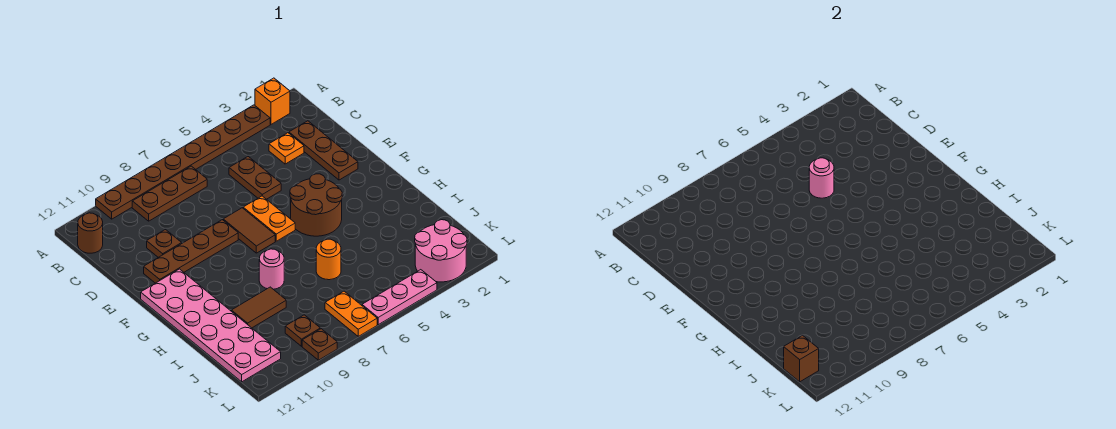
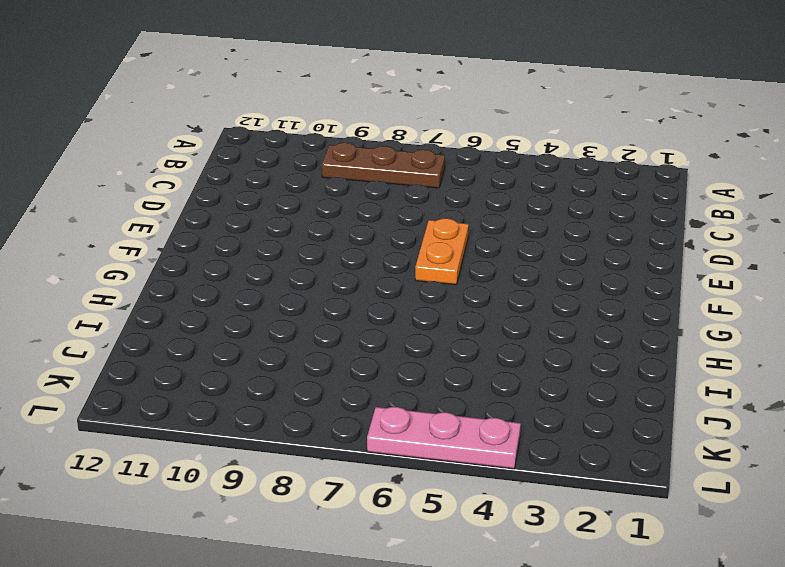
none -> orange brick A2 level 1
none -> brown plate A3:A10 level 1
none -> brown round brick B12 level 1

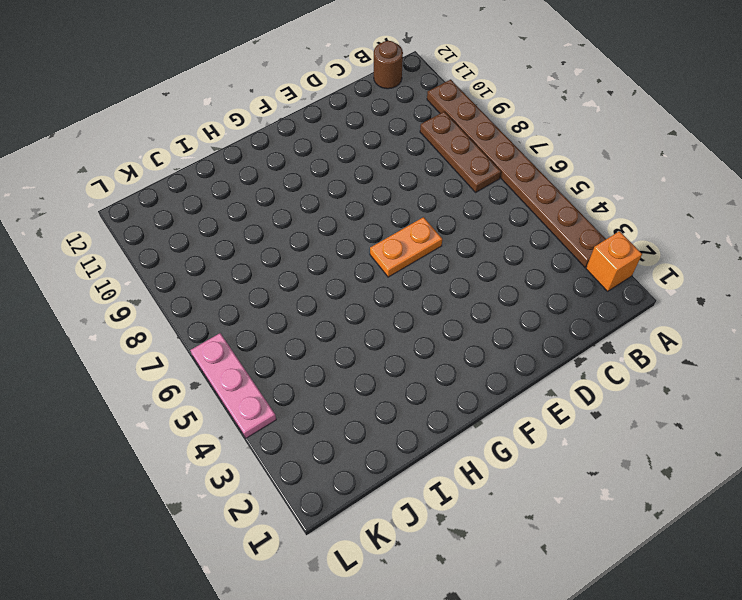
none -> brown plate C2:E2 level 1
none -> orange plate C3 level 1
none -> brown plate C5:D5 level 1

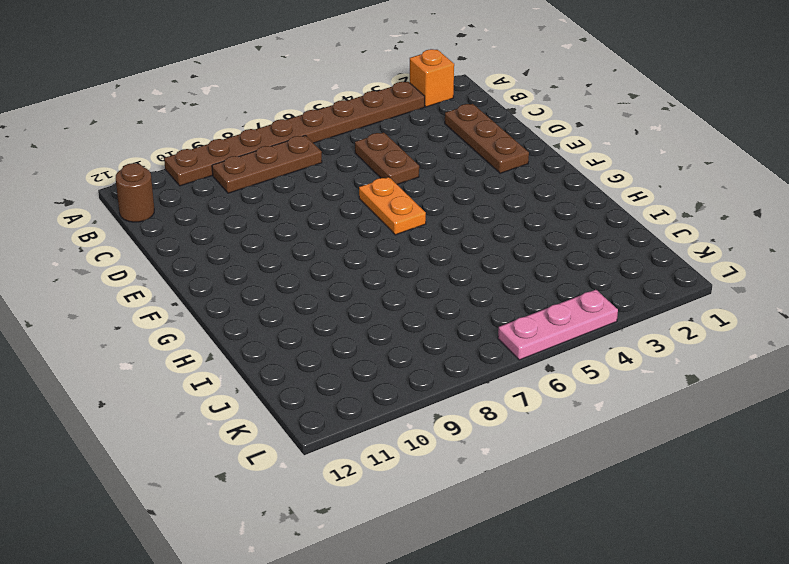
none -> orange plate C3 level 1
none -> brown plate D10 level 1
none -> brown tile E7:F7 level 1

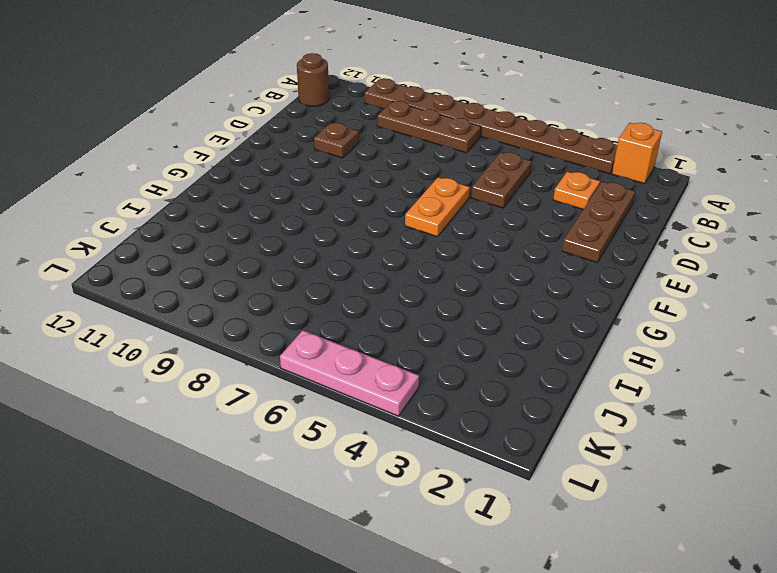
none -> brown tile E7:F7 level 1
none -> brown plate E8:E11 level 1
none -> brown round brick F4:G5 level 1

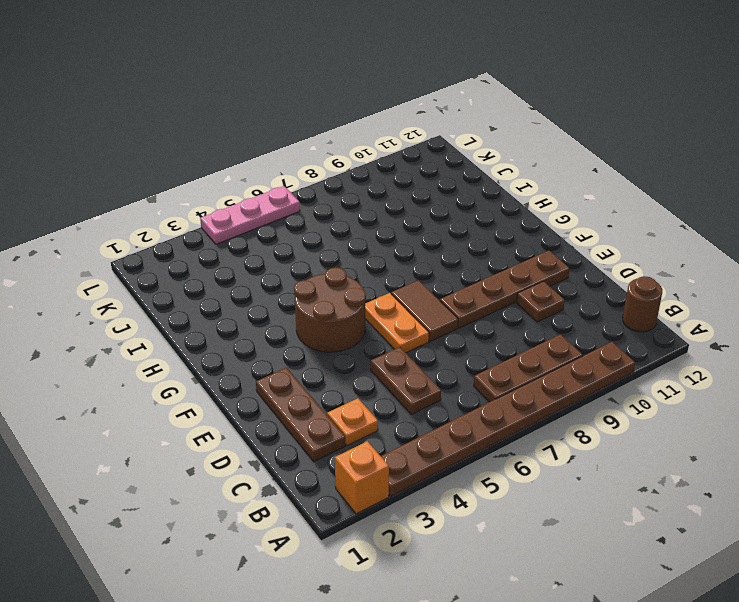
none -> pink plate F11:K12 level 1
none -> pink round brick H8 level 1
none -> orange round brick I6 level 1

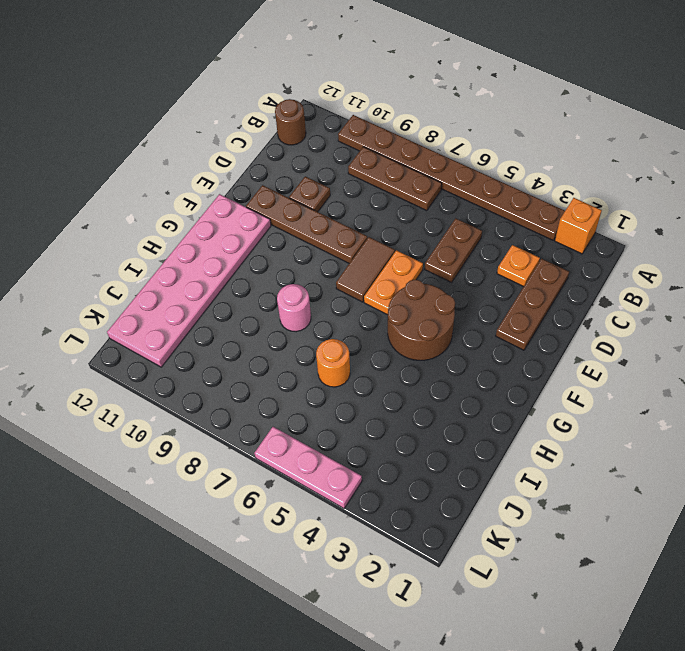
none -> brown tile I9:I10 level 1
none -> pink round brick K2:L3 level 1
none -> orange plate K7:L7 level 1

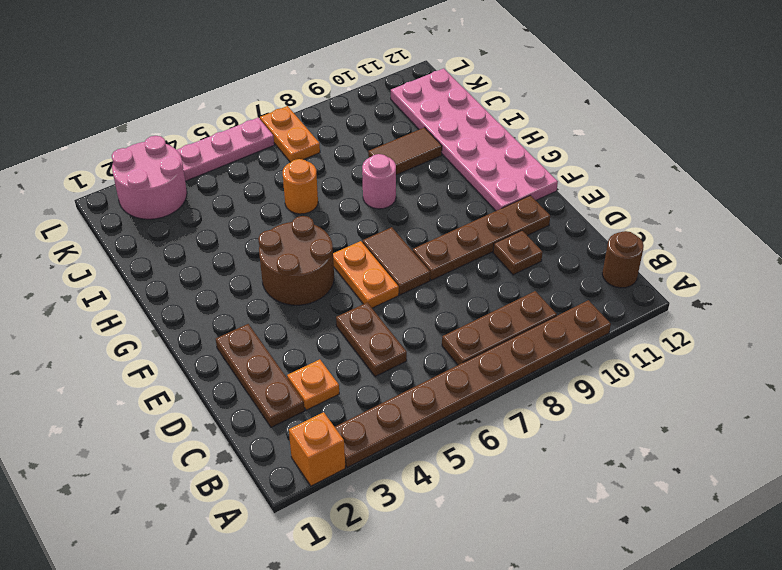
none -> brown plate K9 level 1
none -> brown plate L9 level 1
none -> pink round brick D5 level 2

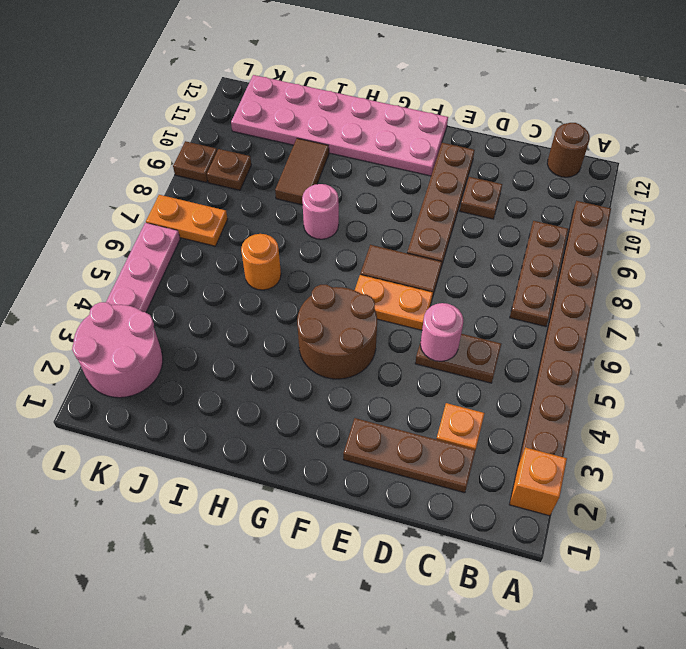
none -> brown brick K12 level 2

